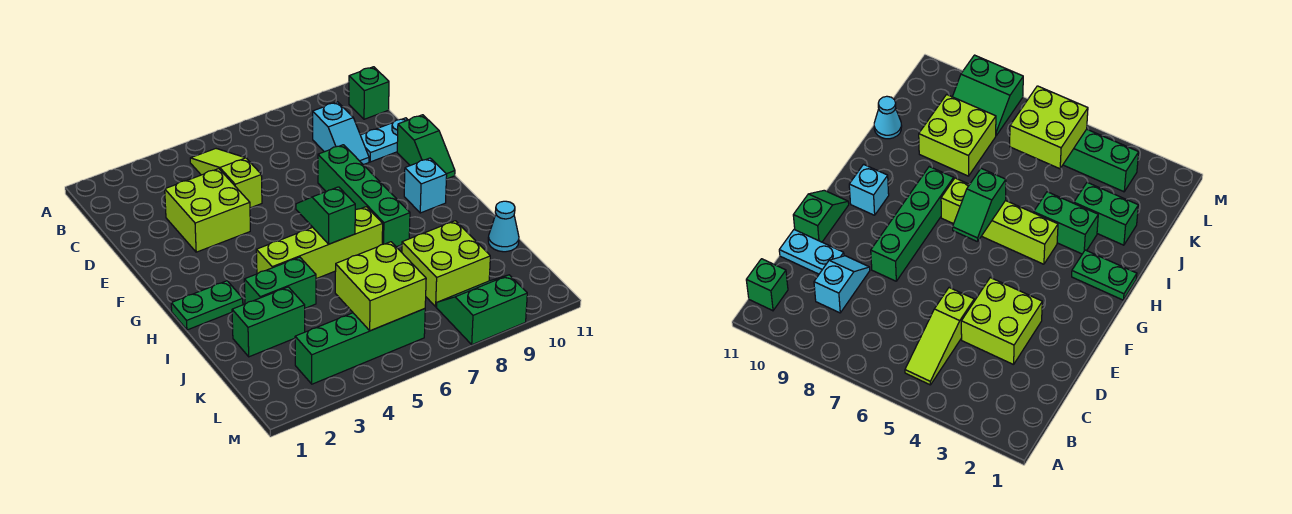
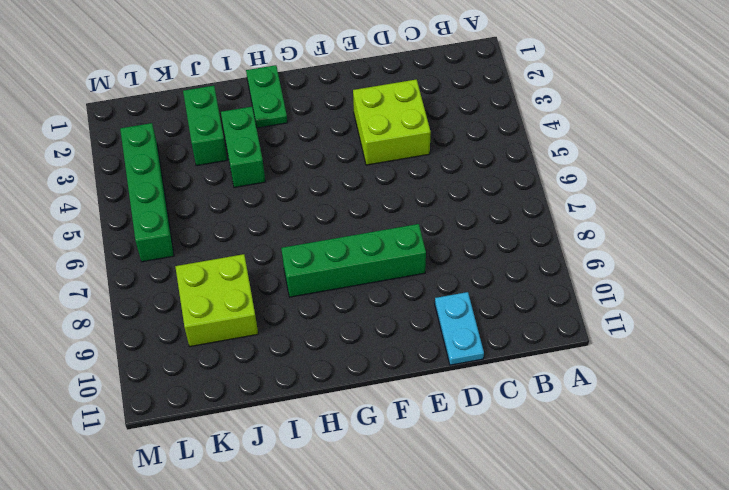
none -> lime slope B5:D5 level 1 top D
none -> green brick B11 level 1
none -> cyan slope C9:D9 level 1 top C

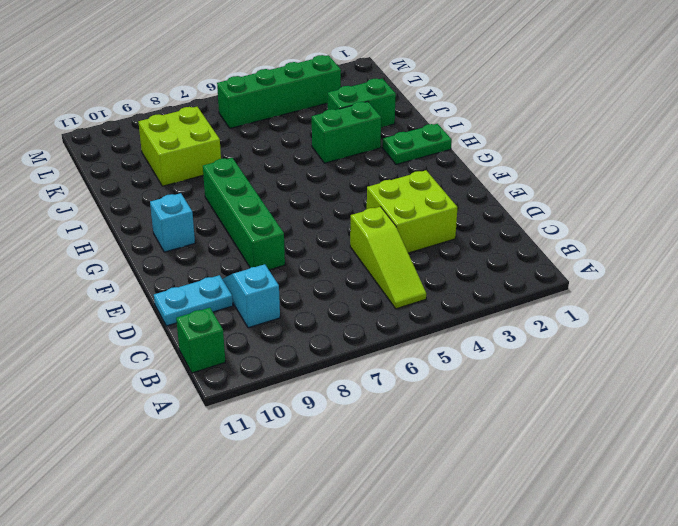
none -> green slope E11:F11 level 1 top E
none -> lime brick H4:H7 level 1
none -> cyan cone J11 level 1

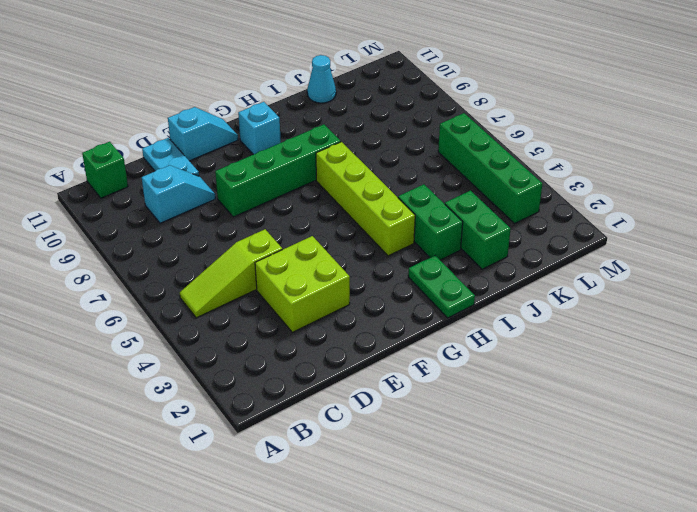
cyan slope E11:F11 level 1 top E -> green slope E11:F11 level 1 top E
none -> lime brick J8:K9 level 1
none -> green slope L8:M9 level 1 top M
none -> green slope G6:H6 level 2 top H

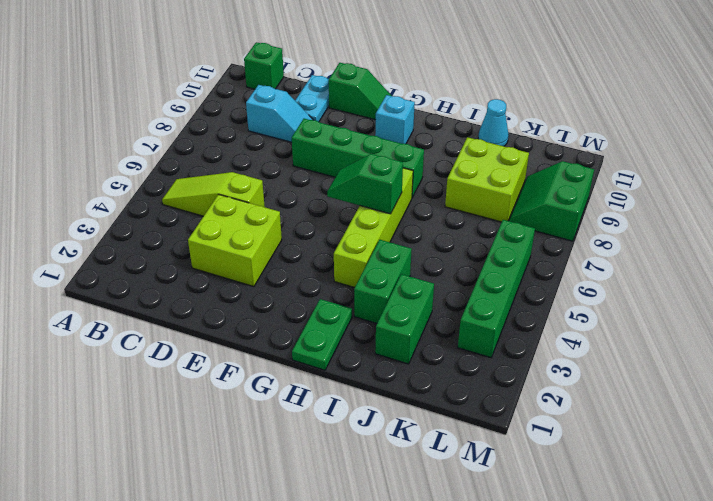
none -> lime brick K5:L6 level 2

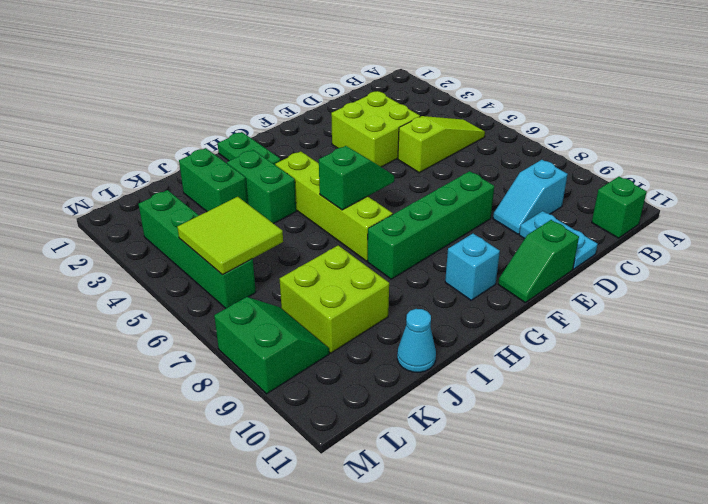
lime tile K5:L6 level 2 -> lime brick K5:L6 level 2

